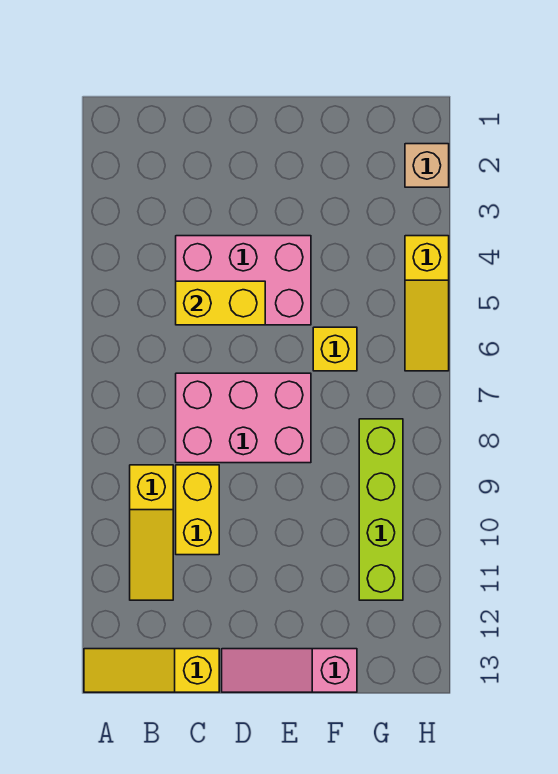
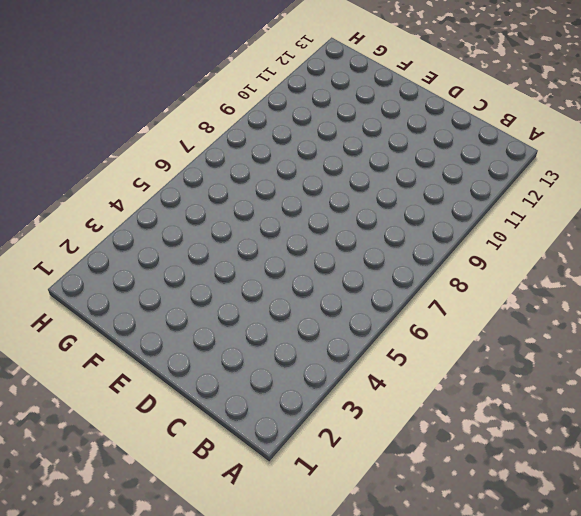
none -> yellow slope A13:C13 level 1 top C
none -> yellow slope B9:B11 level 1 top 9

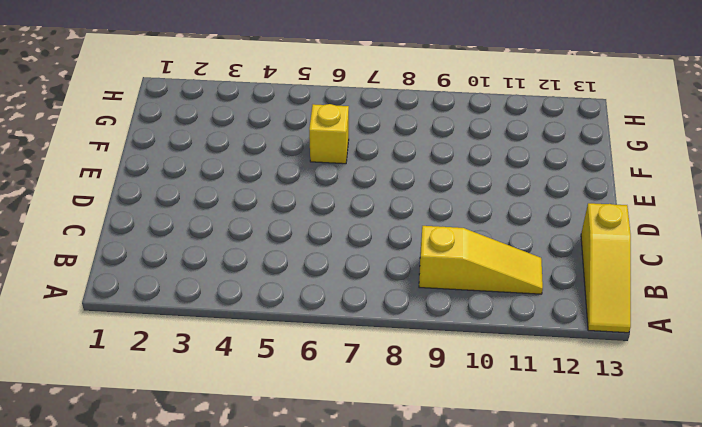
none -> pink brick C4:E5 level 1
none -> pink brick C7:E8 level 1

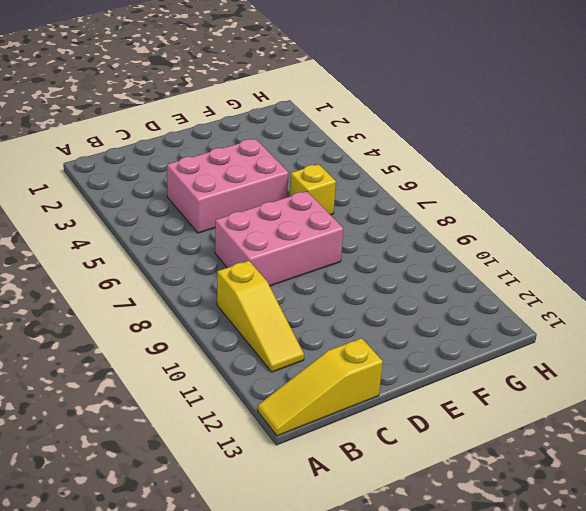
none -> yellow brick C9:C10 level 1
none -> pink slope D13:F13 level 1 top F

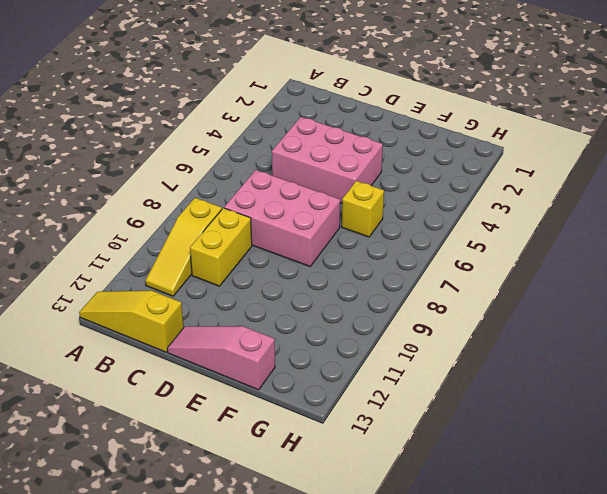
none -> lime brick G8:G11 level 1
none -> tan brick H2 level 1

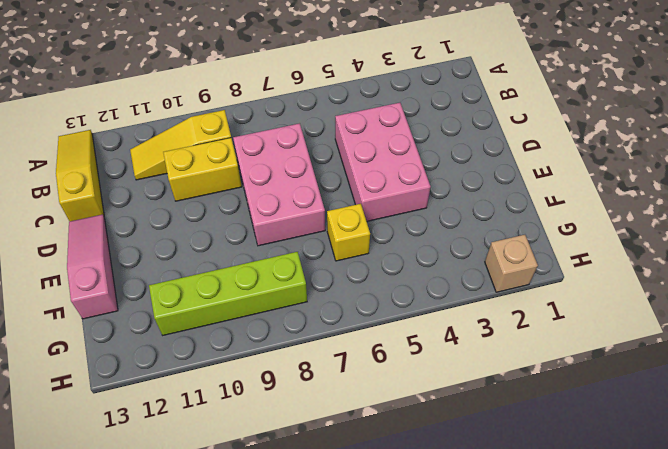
none -> yellow slope H4:H6 level 1 top 4
none -> yellow brick C5:D5 level 2

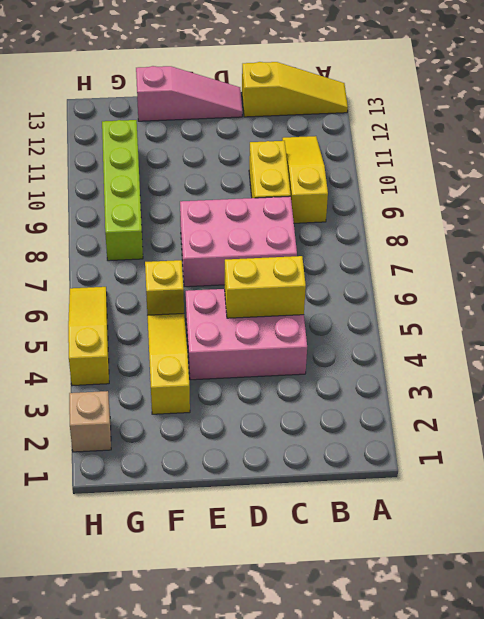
yellow slope F3:F5 level 1 top 3 -> none

